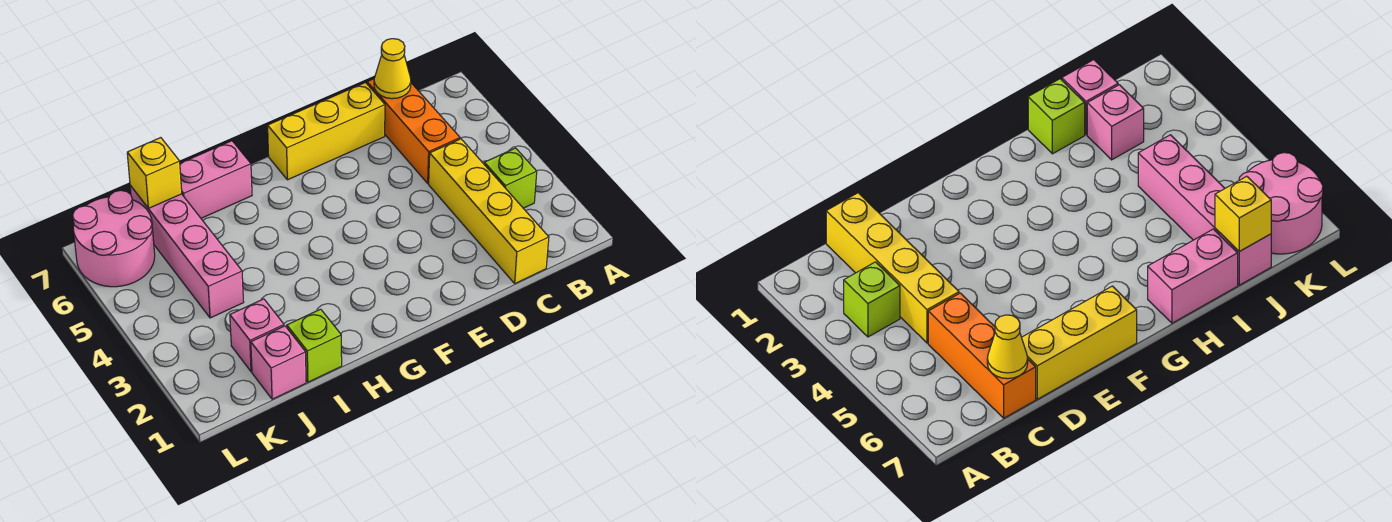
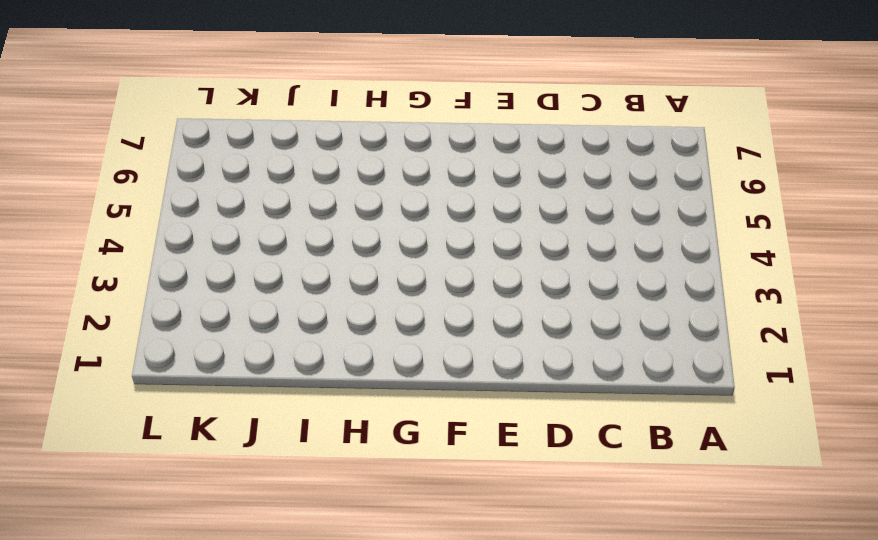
none -> lime brick B3 level 1
none -> yellow brick C1:C4 level 1
none -> orange brick C5:C7 level 1

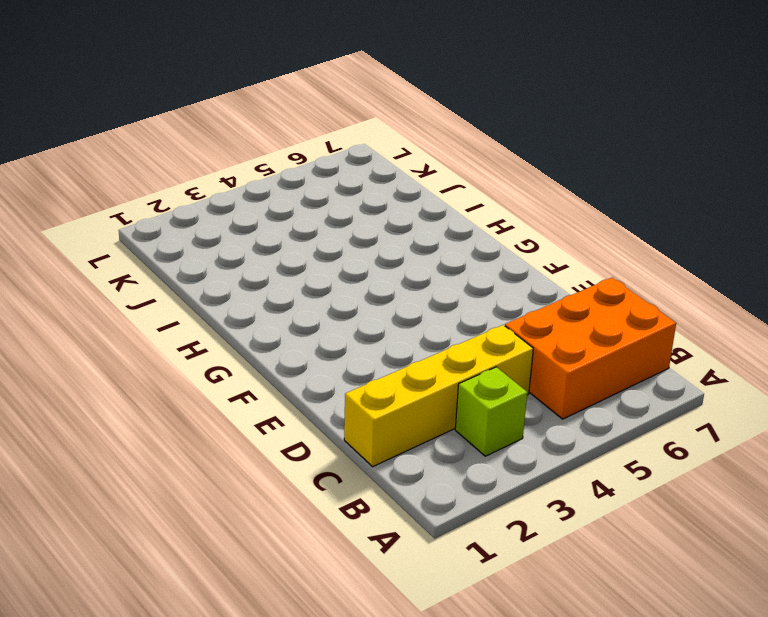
orange brick B5:C7 level 1 -> orange brick C5:C7 level 1
none -> yellow brick D7:F7 level 1
none -> pink brick H7:I7 level 1
none -> lime brick I1 level 1

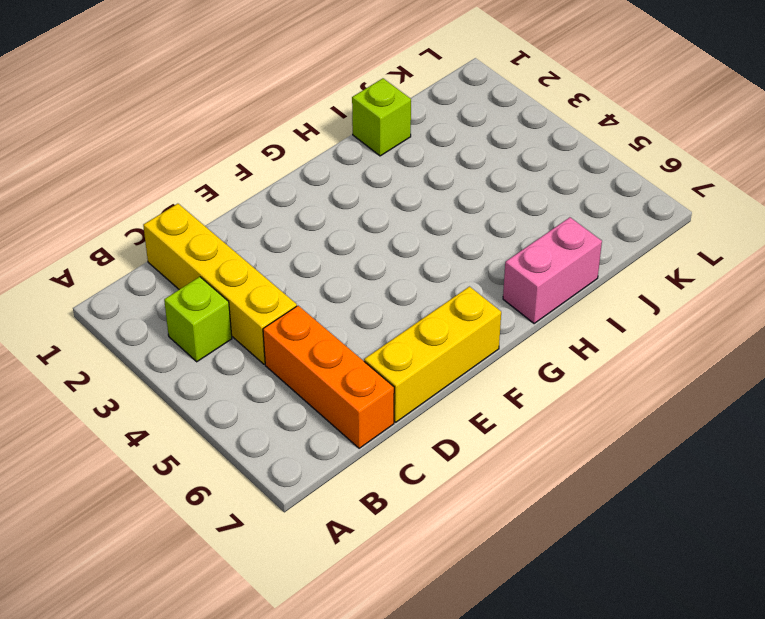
none -> pink brick J1 level 1
none -> pink brick J2 level 1
none -> pink brick J4:J7 level 1

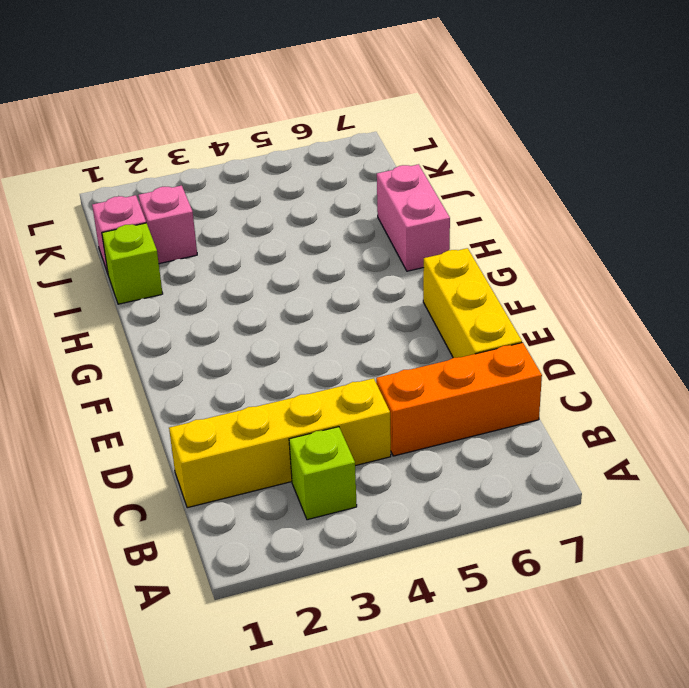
none -> pink brick J4:J7 level 1
none -> pink round brick K6:L7 level 1
none -> yellow cone C7 level 2

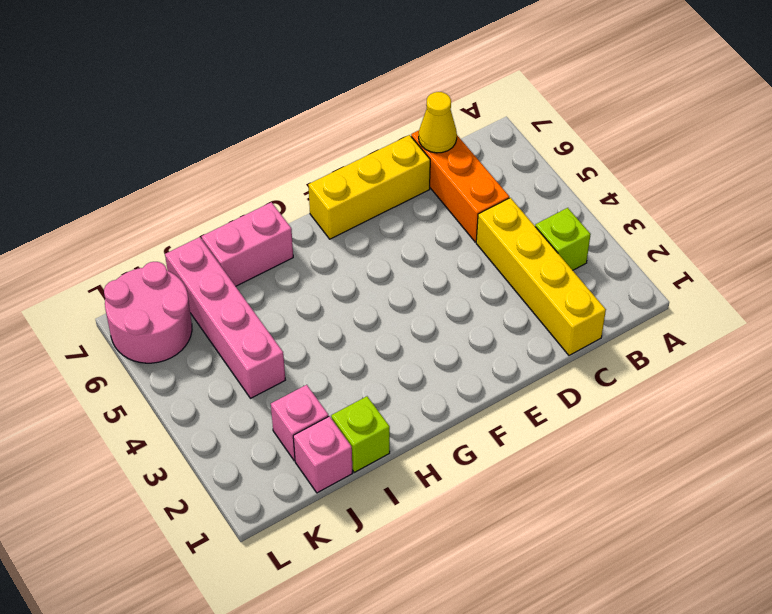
none -> yellow brick J7 level 2

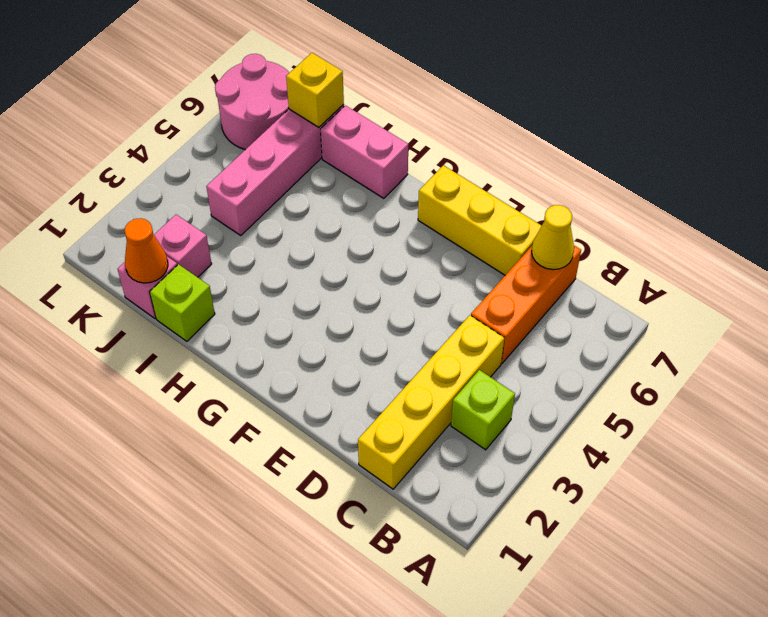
orange cone J1 level 2 -> none

